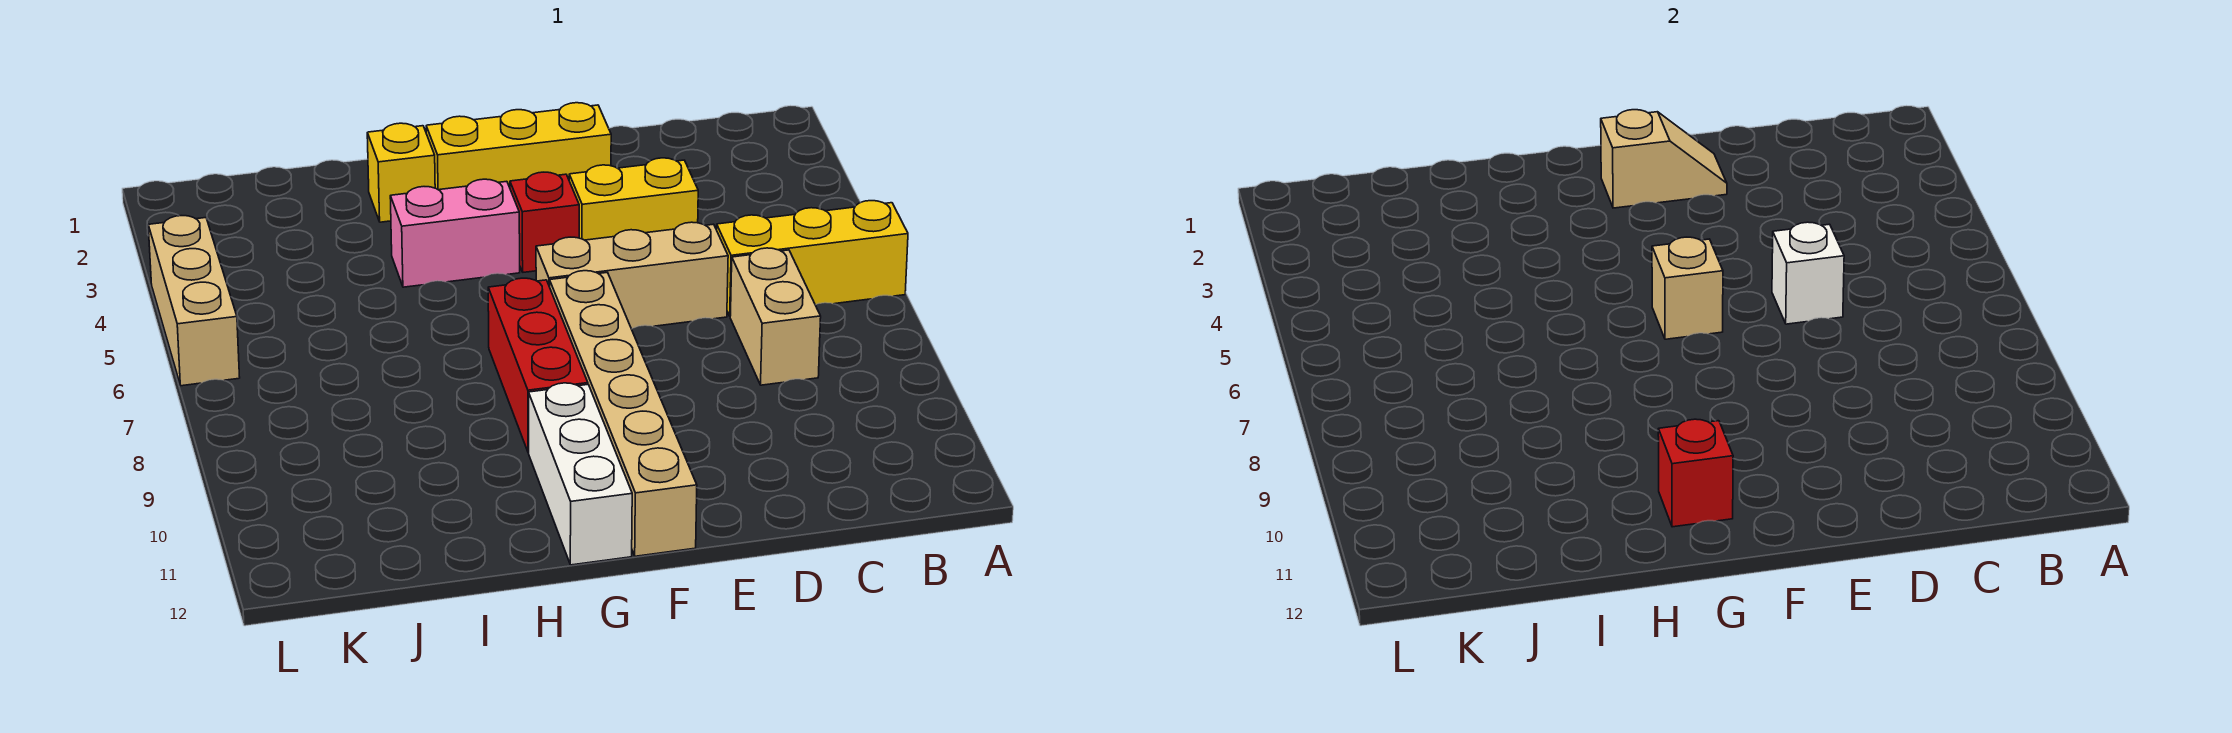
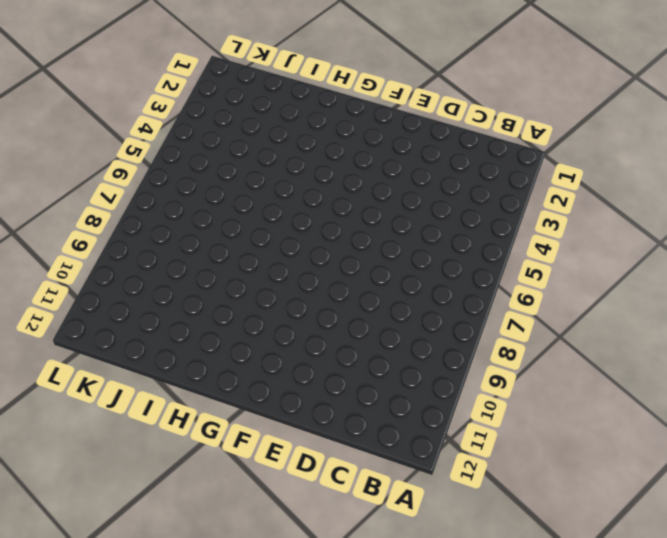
none -> yellow brick A6:C6 level 1
none -> tan brick C7:C8 level 1
none -> yellow brick D4:E4 level 1

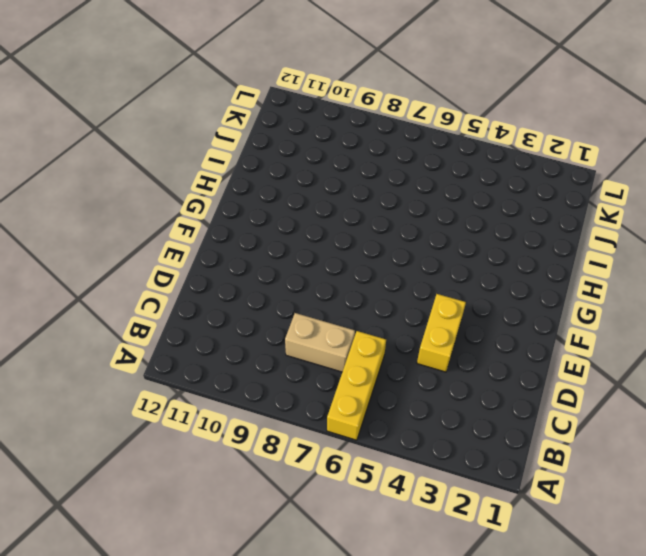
none -> tan brick D6:F6 level 1
none -> yellow brick E2:G2 level 1
none -> red brick F4 level 1

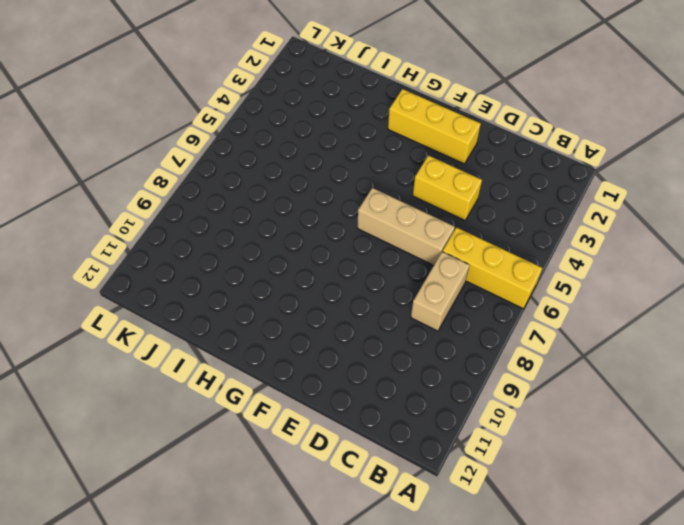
none -> red brick F4 level 1
none -> tan brick F7:F12 level 1
none -> pink brick G4:H4 level 1

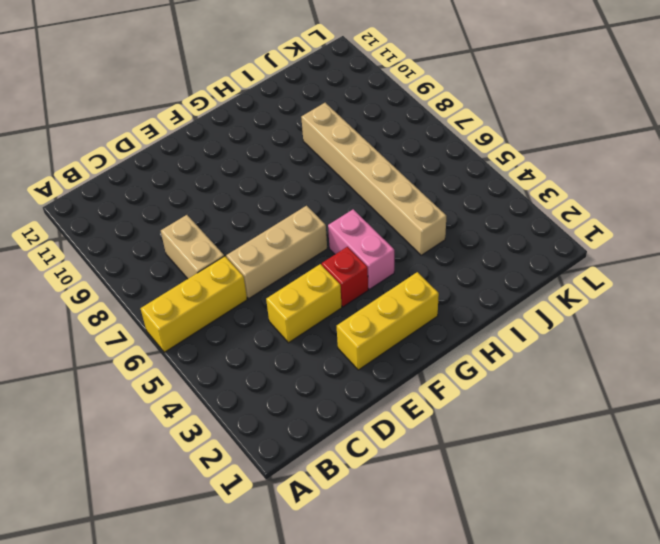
pink brick G4:G5 level 1 -> pink brick G4:H4 level 1
tan brick I4:I9 level 1 -> tan brick F7:F12 level 1
none -> red brick G7:G9 level 1
none -> white brick G10:G12 level 1
none -> yellow brick H2 level 1

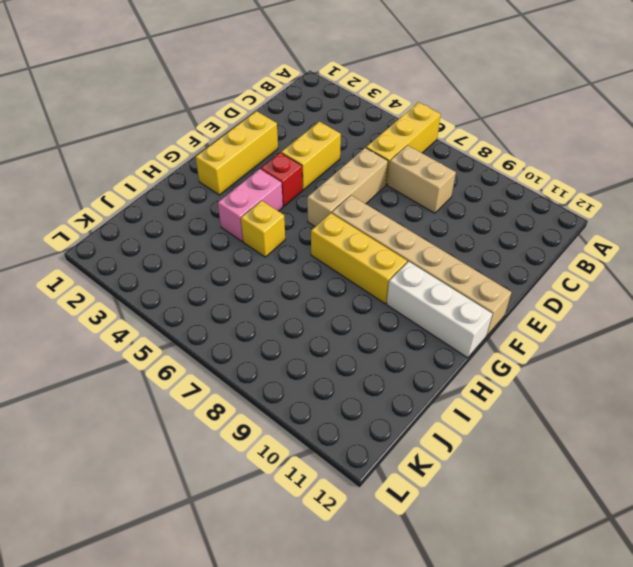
yellow brick G7:G9 level 1 -> red brick G7:G9 level 1
yellow brick H5 level 1 -> yellow brick H2 level 1
none -> tan brick L4:L6 level 1
none -> white brick D6 level 2
none -> tan slope E2:F2 level 2 top F

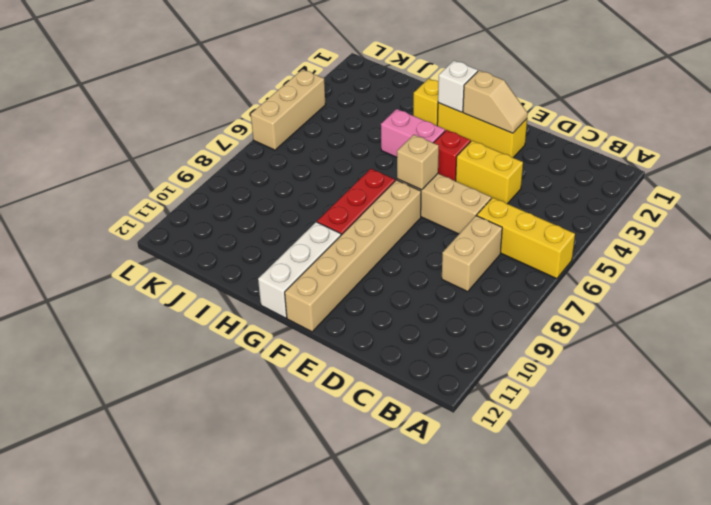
white brick G2 level 2 -> white brick D6 level 2
none -> red brick G11 level 2

